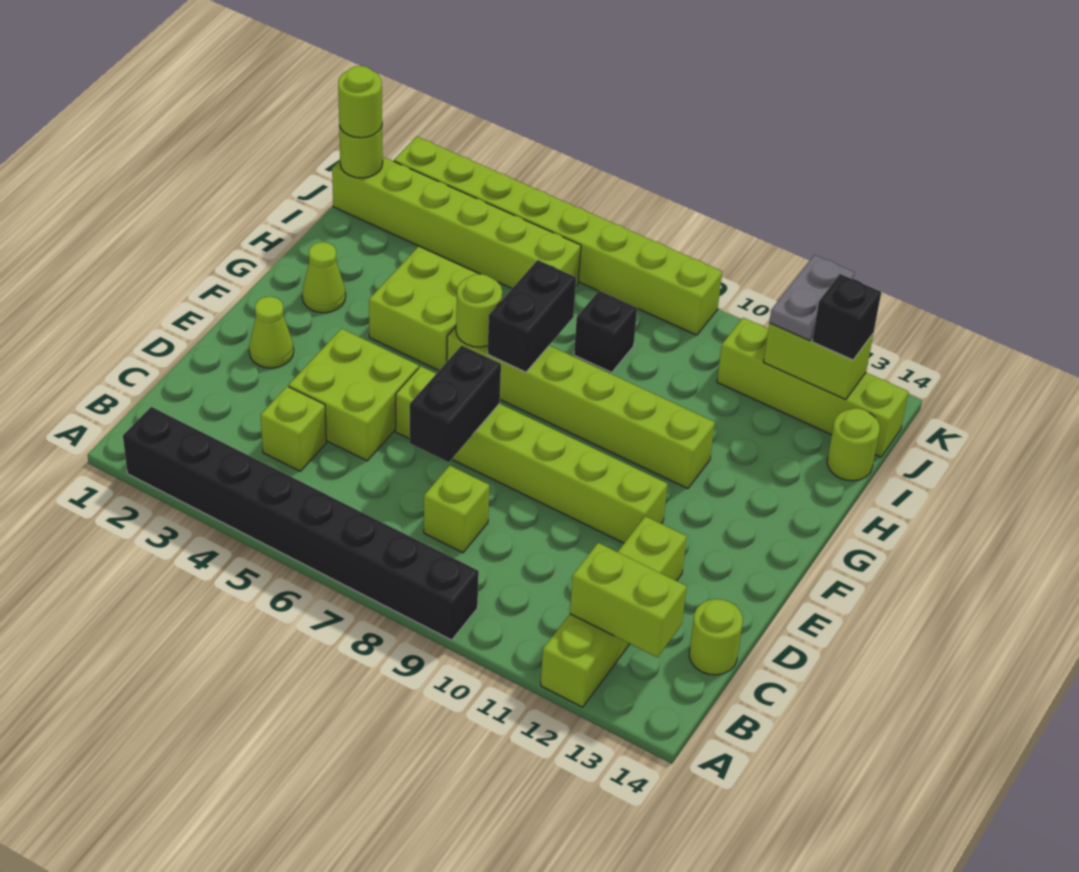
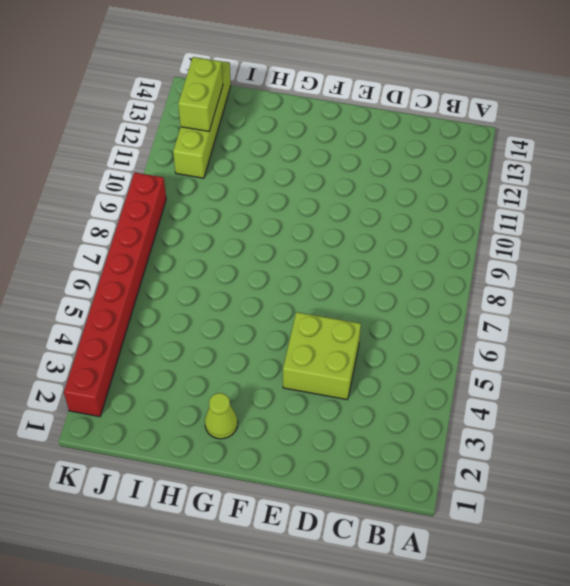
red brick K2:K9 level 1 -> lime brick K2:K9 level 1
none -> black brick A2:A9 level 1
none -> lime brick A12:D12 level 1
none -> lime brick C4 level 1

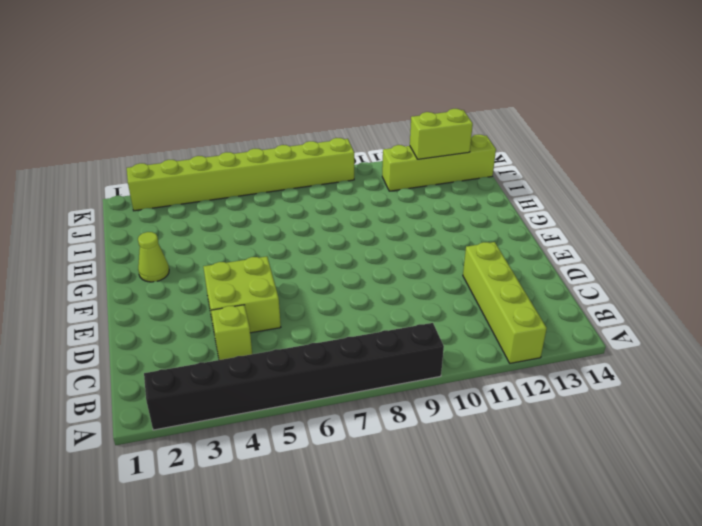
none -> lime brick C8 level 1
none -> lime round brick C14 level 1
none -> lime cone E2 level 1

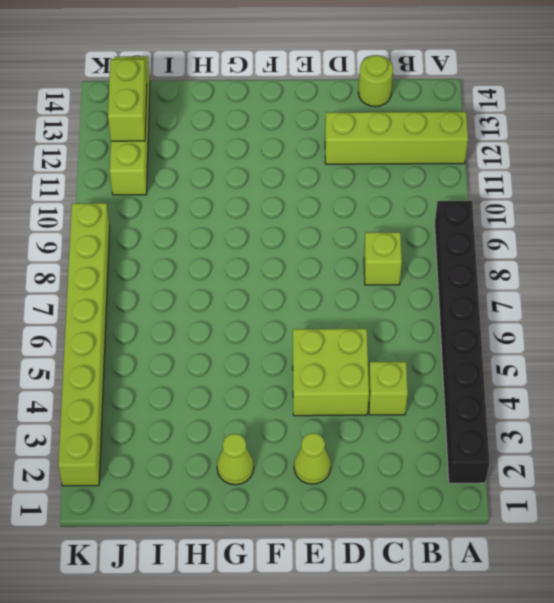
none -> lime brick E6:E11 level 1
none -> lime brick G4:H5 level 1
none -> lime brick G6:G11 level 1

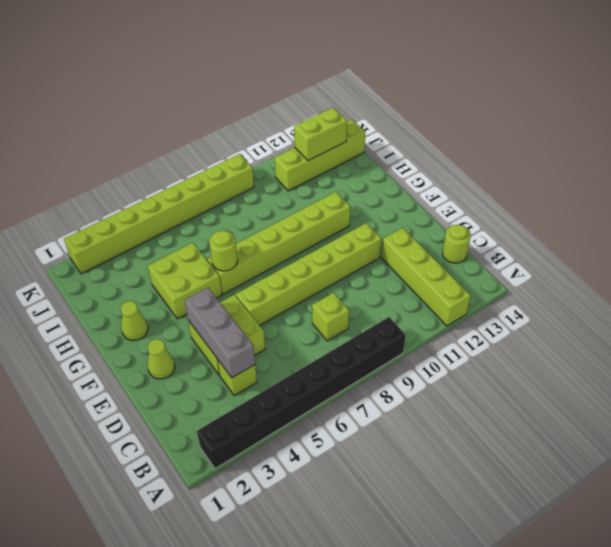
grey brick C4:E4 level 2 -> none
none -> black brick I8 level 1
none -> lime round brick I14 level 1
none -> lime brick J1:J6 level 1

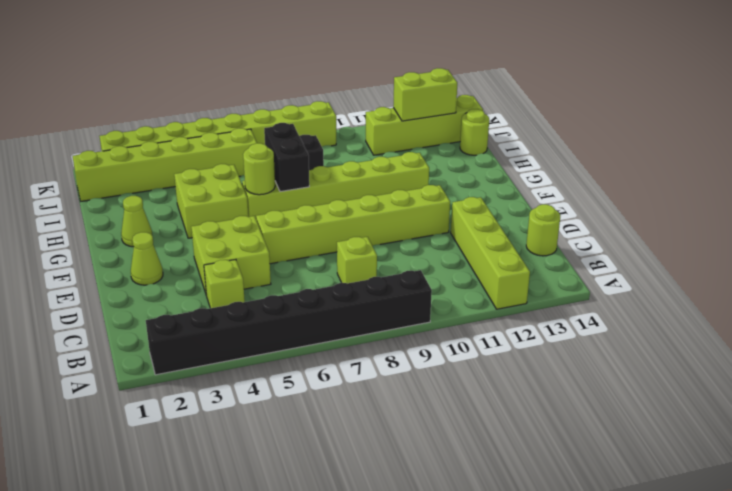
none -> lime brick B12:B13 level 2
none -> black brick D7:E7 level 2
none -> lime round brick J1 level 2

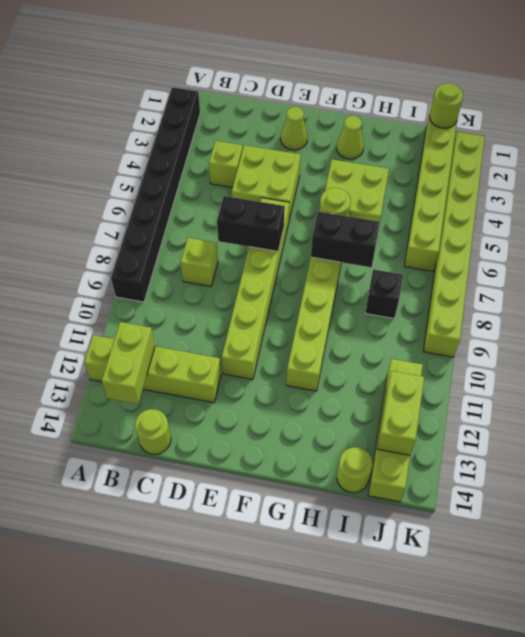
none -> lime round brick J1 level 3
none -> grey plate J12:K12 level 3
none -> black brick J13 level 3

